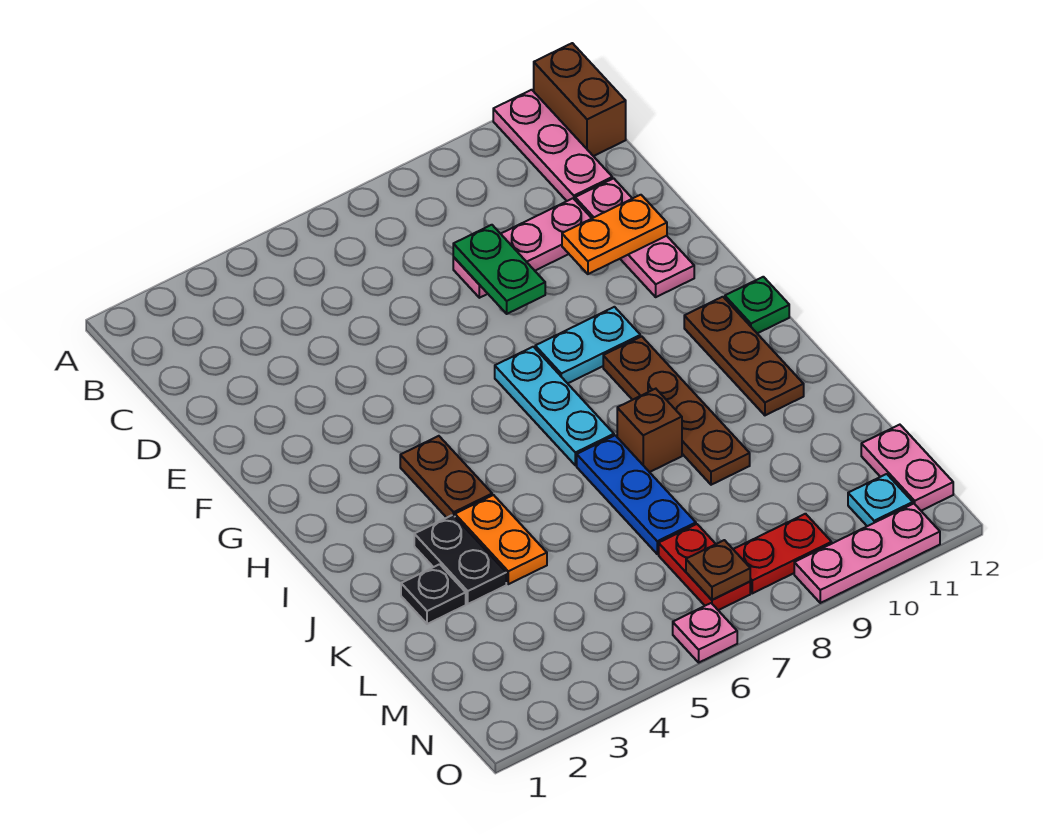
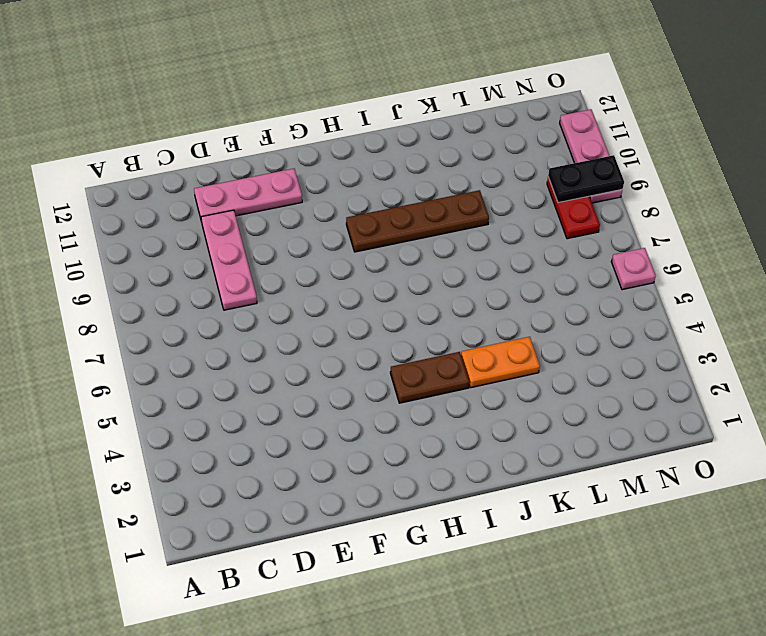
black plate N9:O9 level 2 -> black plate J3:K3 level 1
none -> pink plate A11:C11 level 1
none -> brown brick A12:B12 level 1
none -> cyan plate G7:I7 level 1

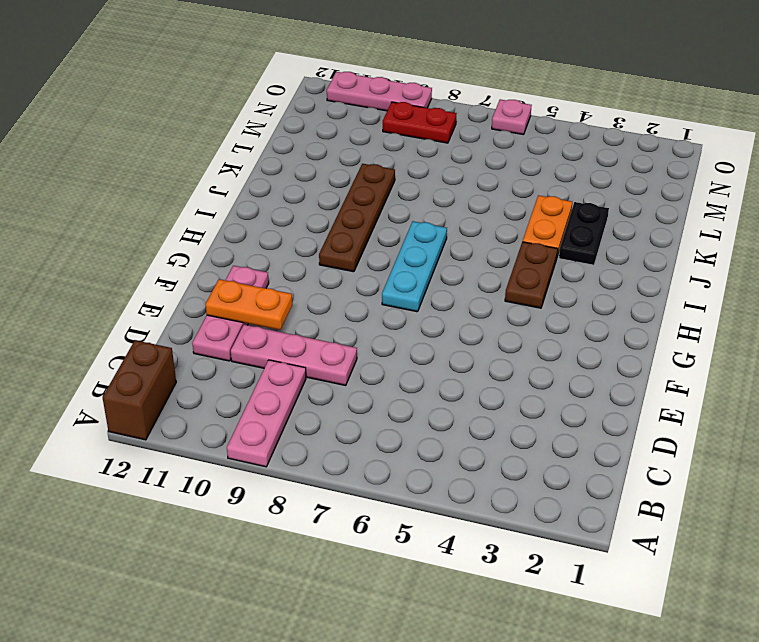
pink plate A9:C9 level 1 -> pink plate A11:C11 level 1
none -> cyan plate G8:G9 level 1
none -> brown plate H11:J11 level 1
none -> green plate H12 level 1

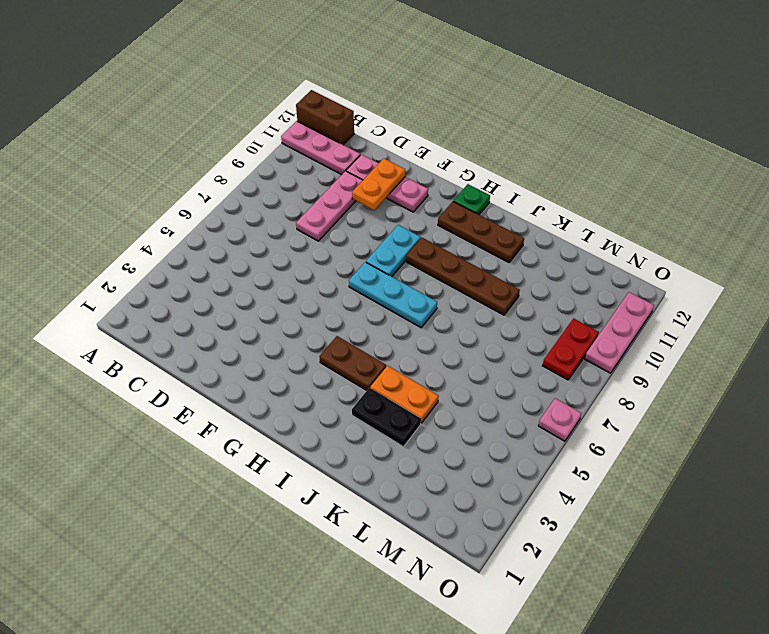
none -> blue plate J7:L7 level 1
none -> brown brick J8 level 1
none -> black plate K2 level 1

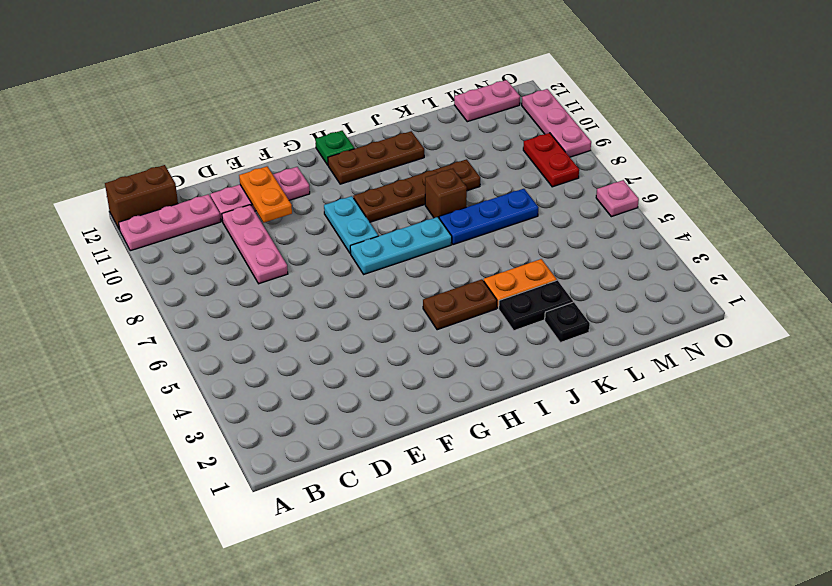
none -> red plate M7:N7 level 1
none -> cyan plate N11 level 1
none -> green plate D8:E8 level 2

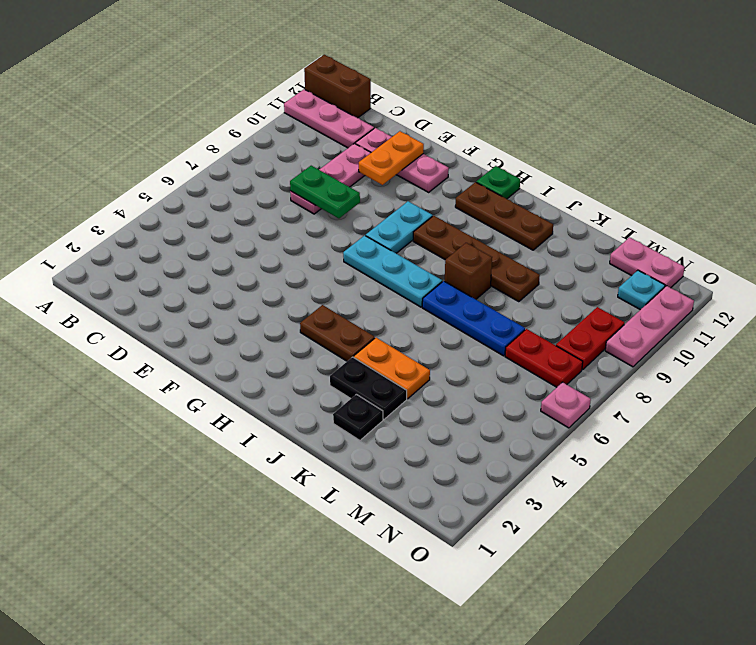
none -> brown plate N7 level 2

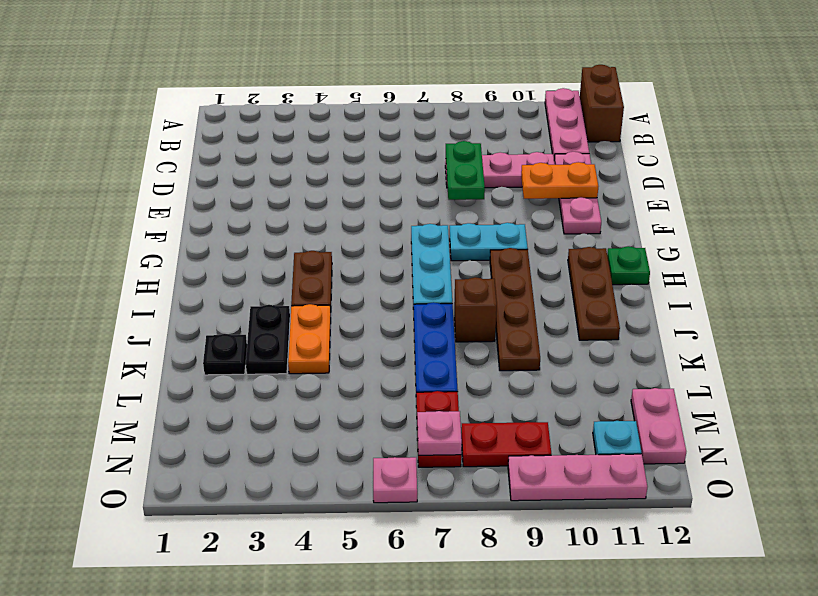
pink plate N7 level 2 -> brown plate N7 level 2

